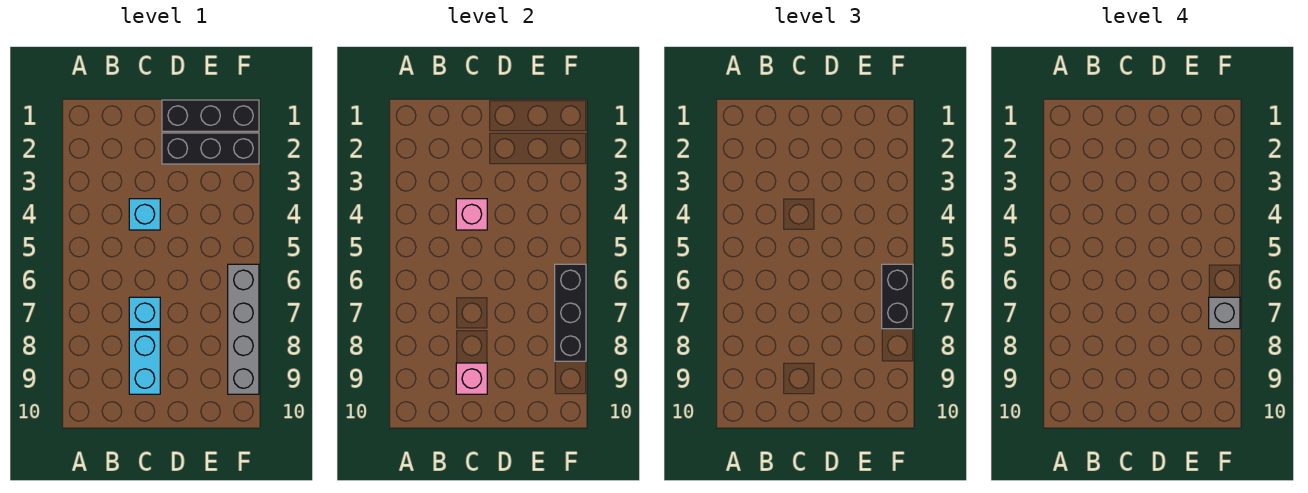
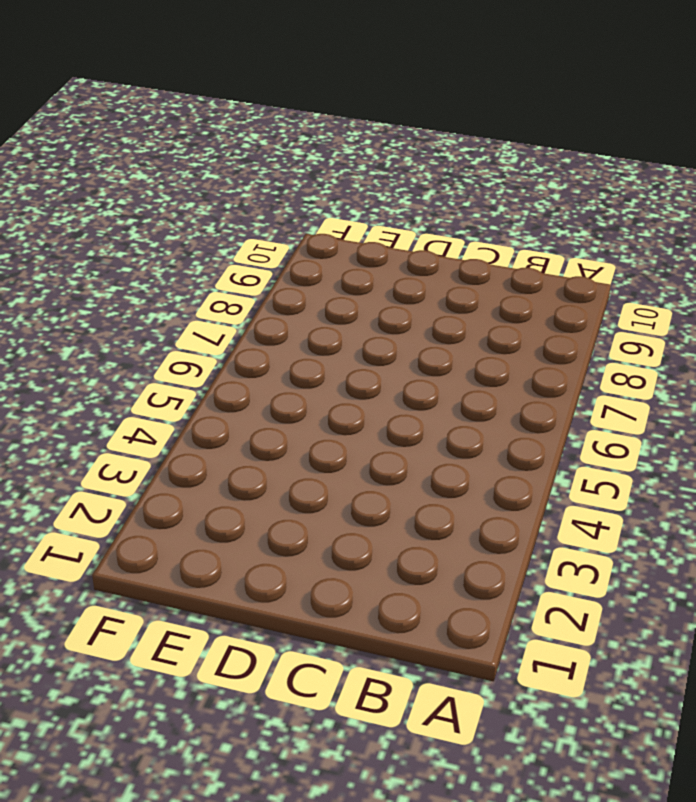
none -> cyan brick C4 level 1
none -> cyan brick C7 level 1

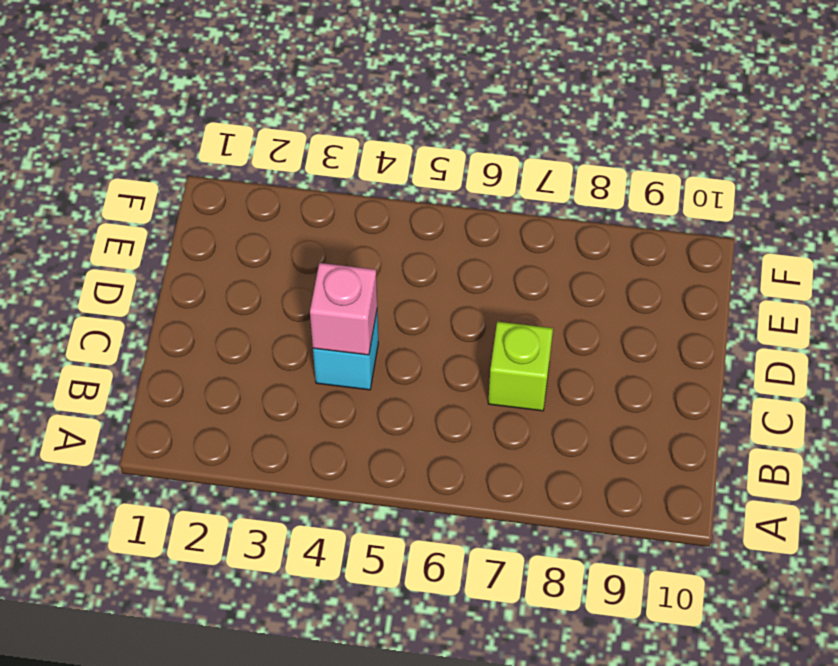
lime brick C7 level 1 -> cyan brick C7 level 1
none -> cyan brick C8:C9 level 1
none -> black brick D1:F1 level 1

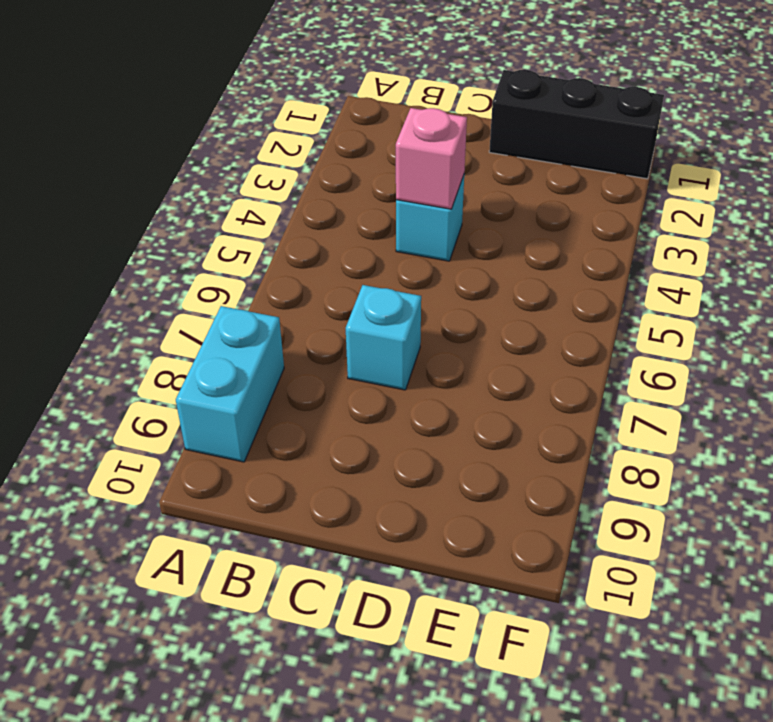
cyan brick A8:A9 level 1 -> cyan brick C8:C9 level 1
none -> black brick D2:F2 level 1
none -> grey brick F6:F9 level 1

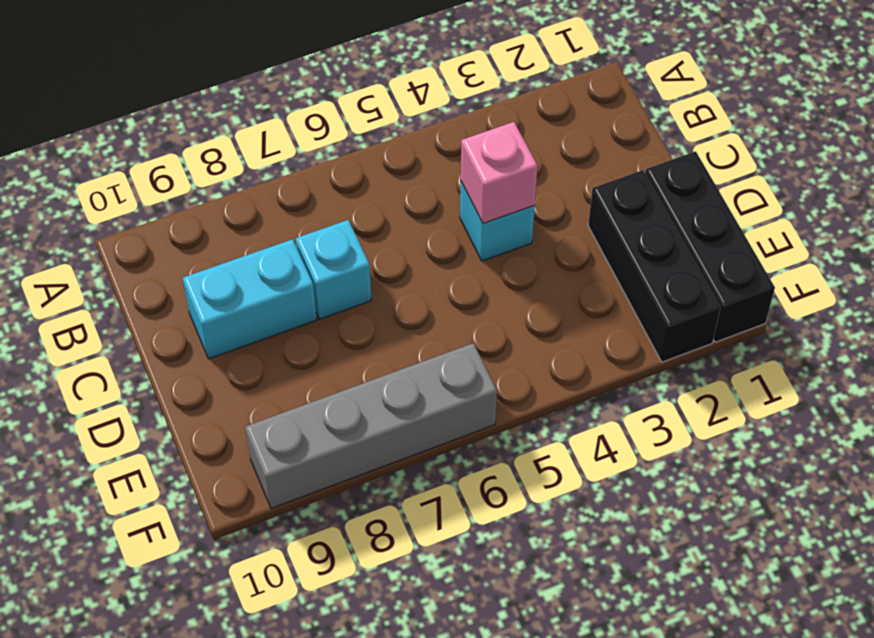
none -> pink brick C9 level 2
none -> black brick F6:F8 level 2

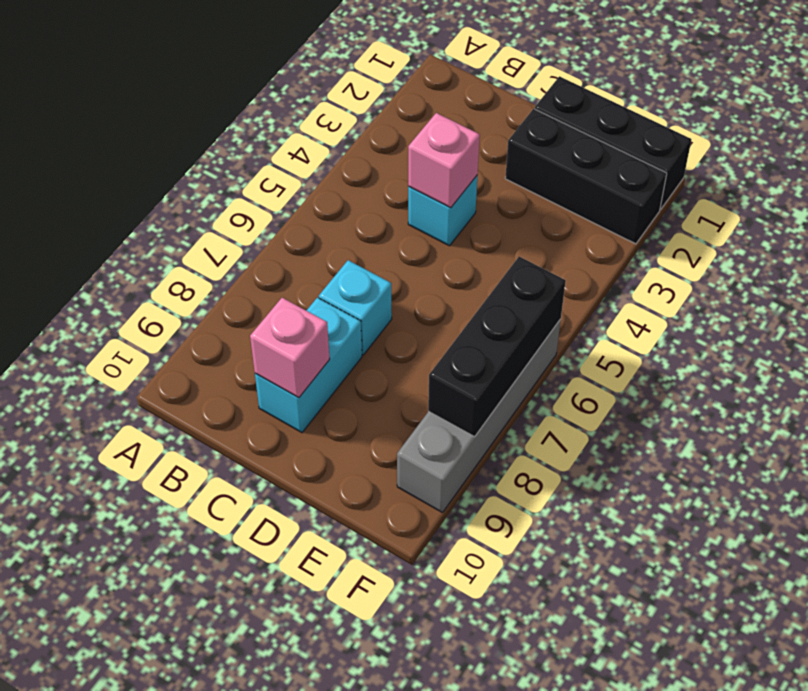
none -> black brick F6:F7 level 3
none -> grey brick F7 level 4

